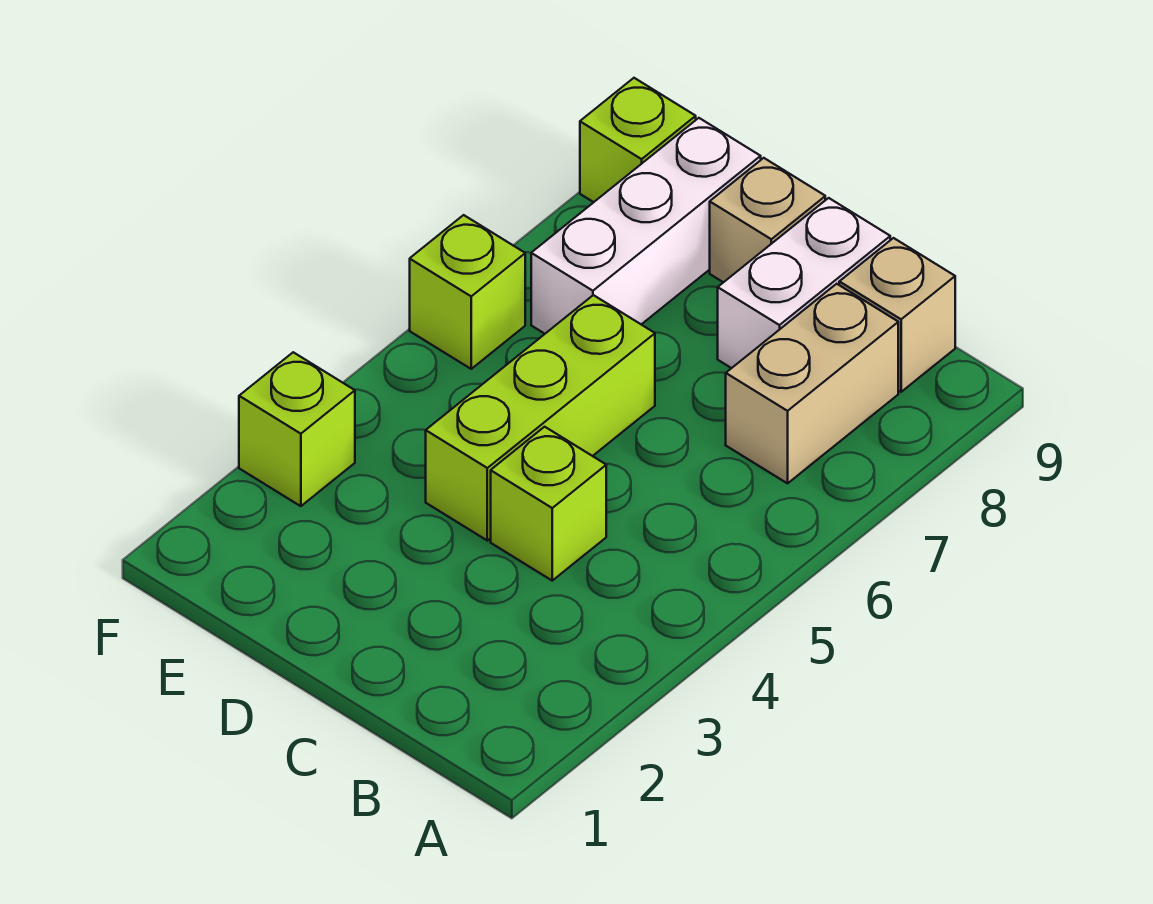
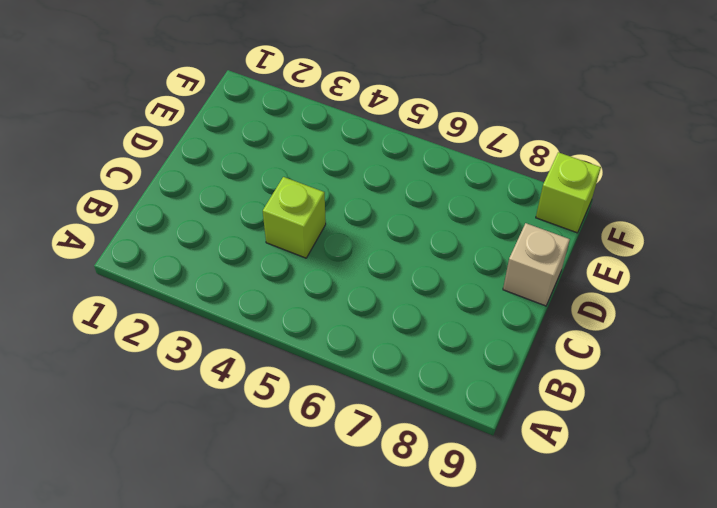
none -> tan brick B7:B8 level 1
none -> tan brick B9 level 1

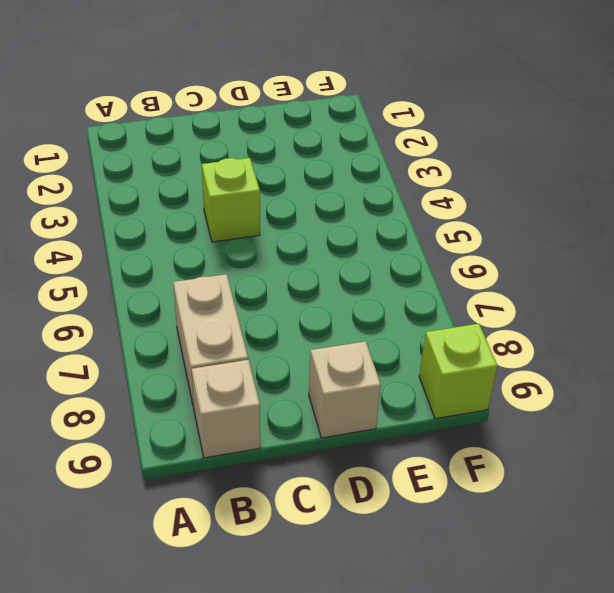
none -> white brick C8:C9 level 1
none -> lime brick D4:D6 level 1

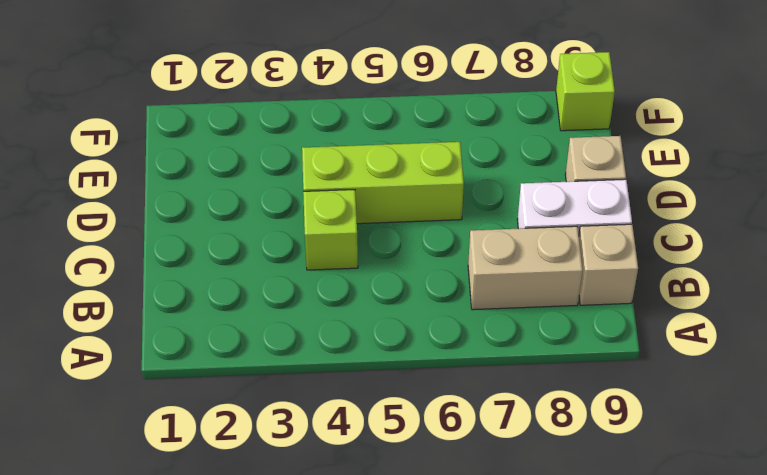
none -> white brick E7:E9 level 1
none -> lime brick F3 level 1

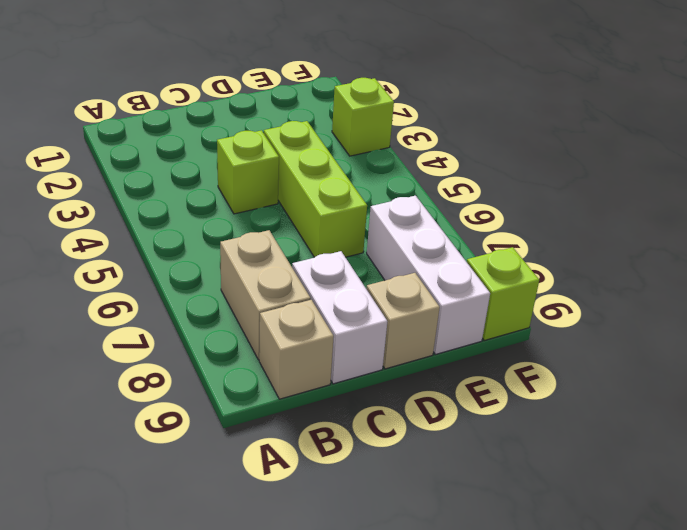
none -> lime brick F6 level 1

